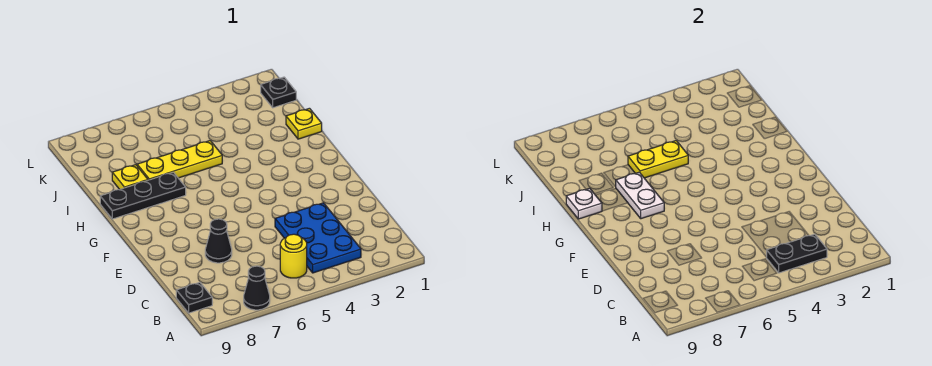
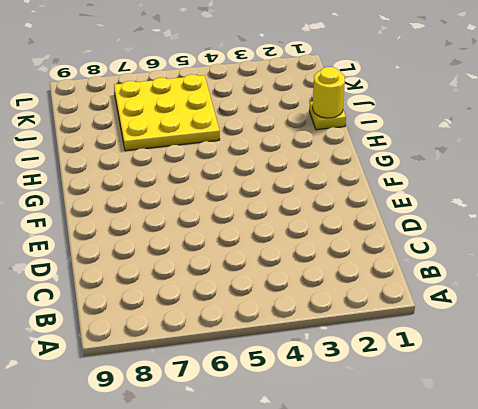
yellow round brick I1 level 2 -> yellow round brick B5 level 1
yellow plate I5:K7 level 1 -> yellow plate I5:I7 level 1
none -> black cone A7 level 1
none -> blue plate B3:D4 level 1
none -> black plate B9 level 1

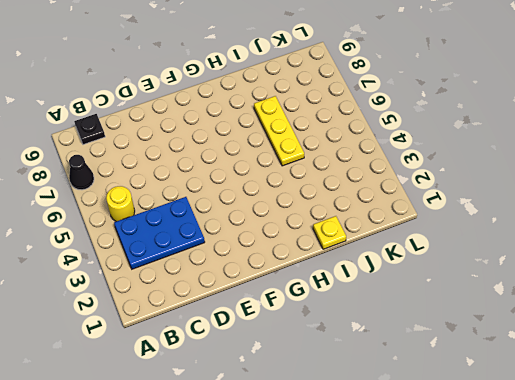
none -> black cone D7 level 1
none -> black plate H7:H9 level 1
none -> yellow plate I8 level 1

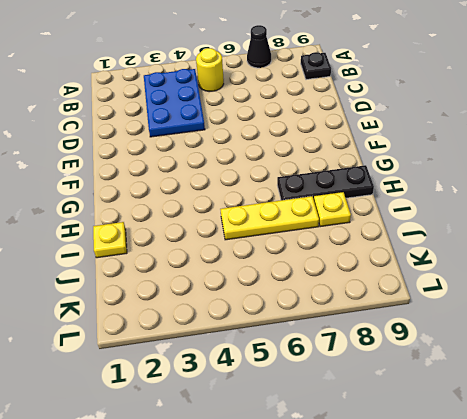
none -> black cone D7 level 1
none -> black plate K1 level 1
none -> black plate B3:B4 level 2

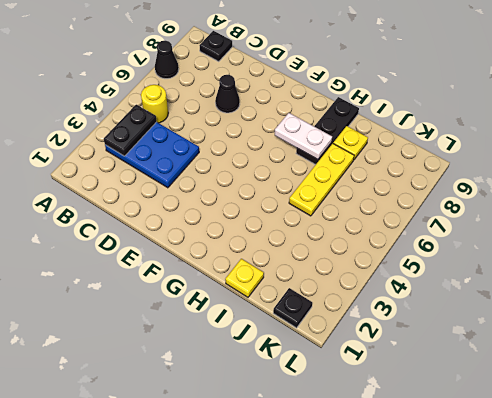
none -> white plate H9 level 2
none -> yellow plate I5:I6 level 2

